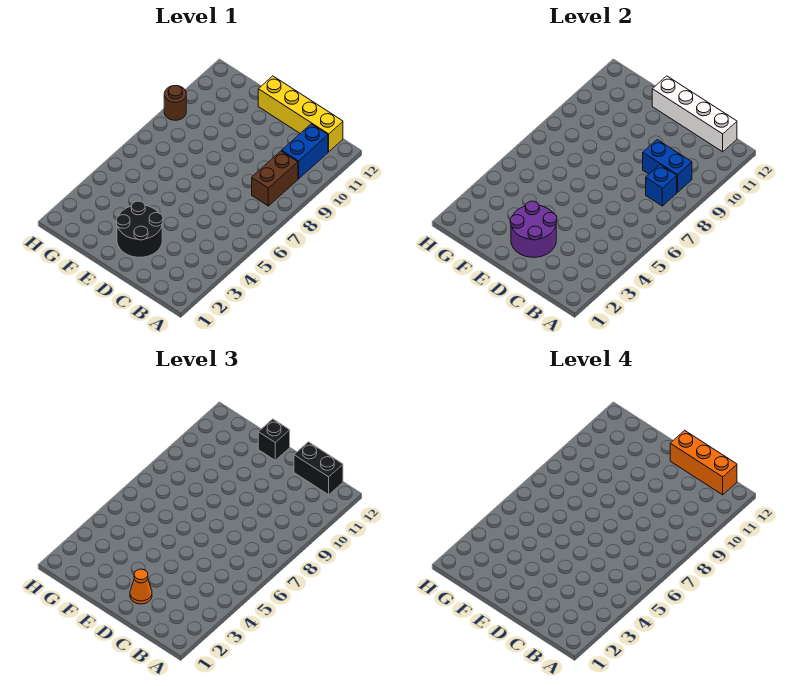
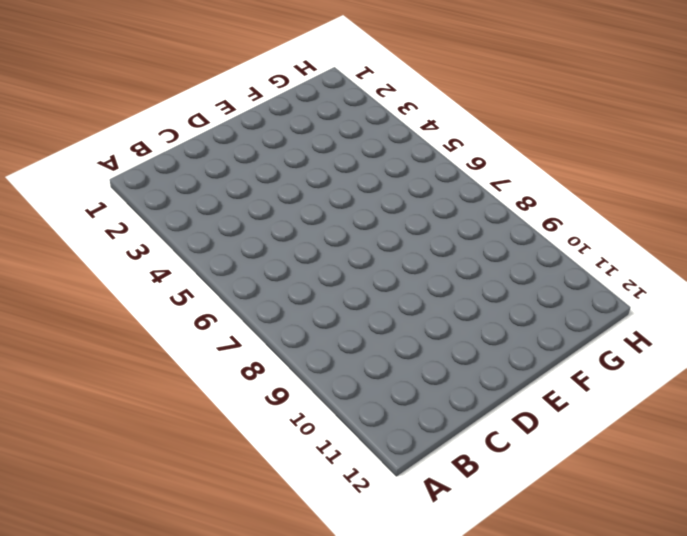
none -> brown brick B8:B9 level 1
none -> blue brick B10:B11 level 1
none -> yellow brick B12:E12 level 1

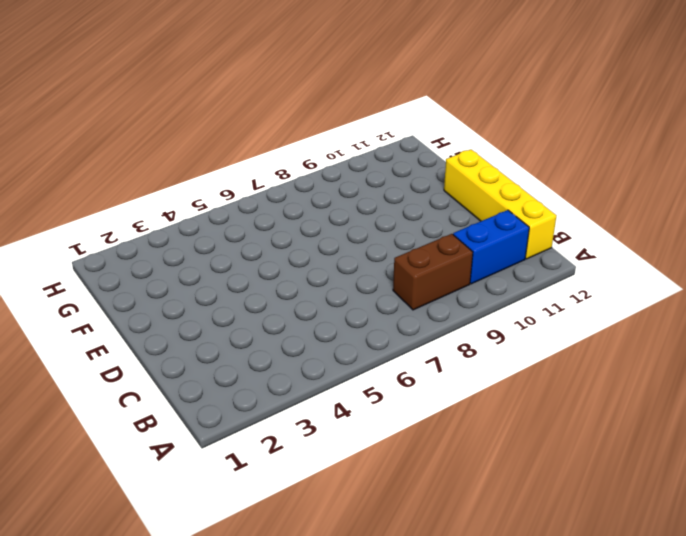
none -> black round brick D2:E3 level 1
none -> brown round brick H9 level 1
none -> blue brick B8 level 2

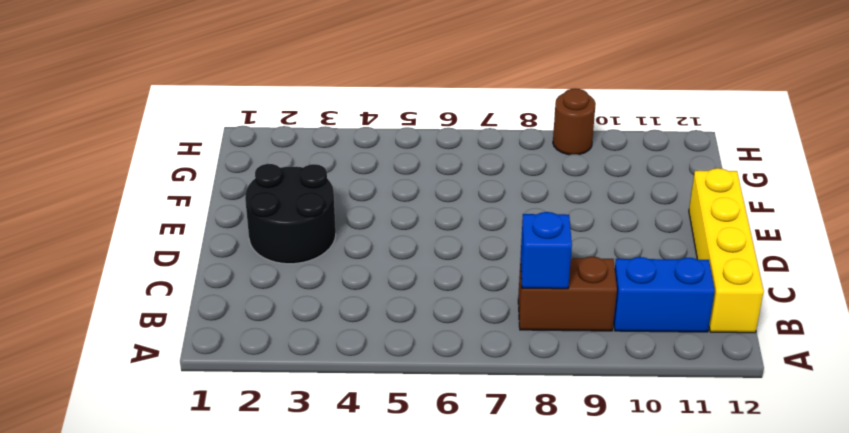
none -> blue brick B9:C9 level 2
none -> white brick B12:E12 level 2
none -> purple round brick D2:E3 level 2

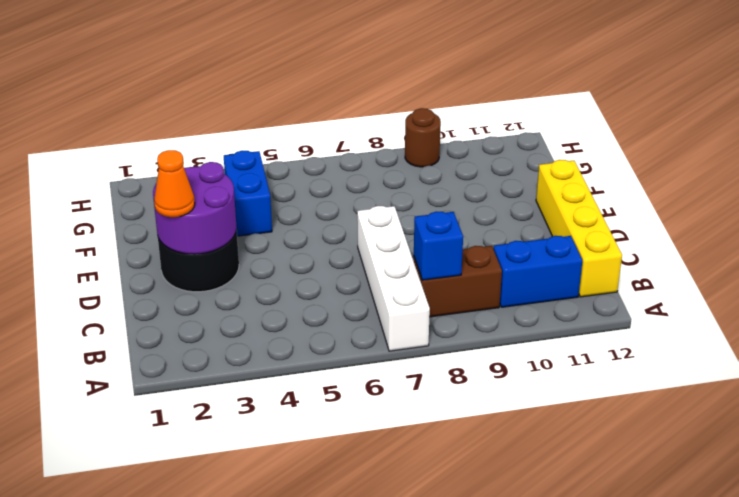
white brick A7:D7 level 1 -> white brick B12:E12 level 2
blue brick F4:G4 level 1 -> blue brick B9:C9 level 2
none -> black brick B12:C12 level 3
none -> black brick E12 level 3
none -> orange brick B12:D12 level 4

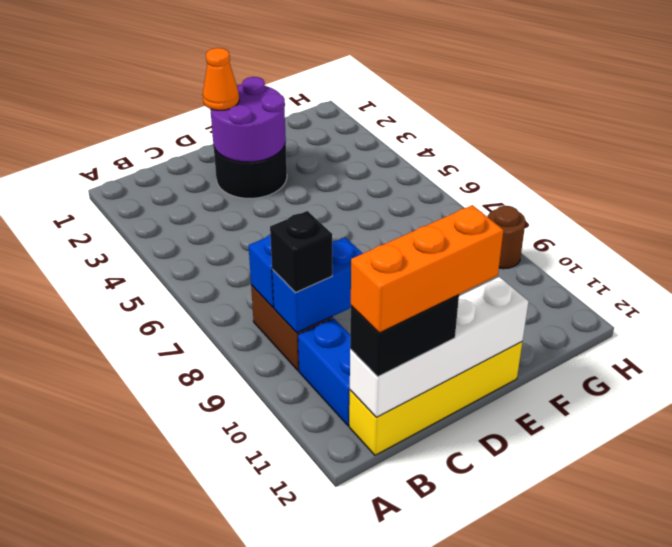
black brick B9 level 3 -> black brick E12 level 3

